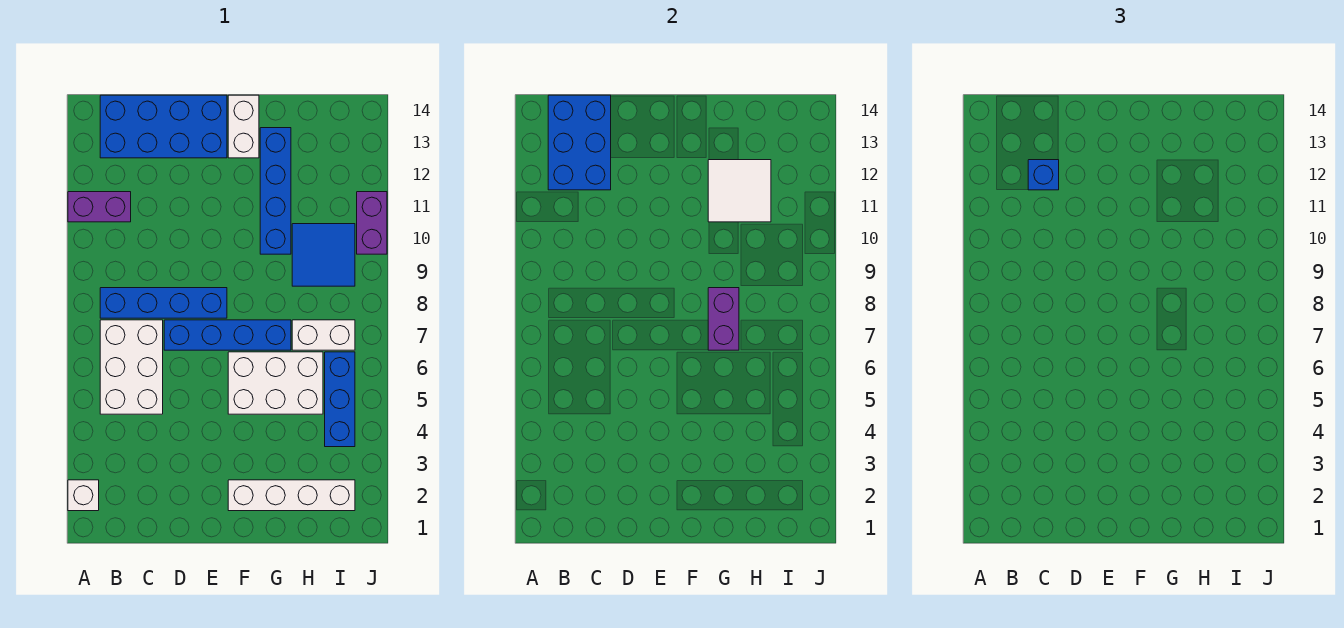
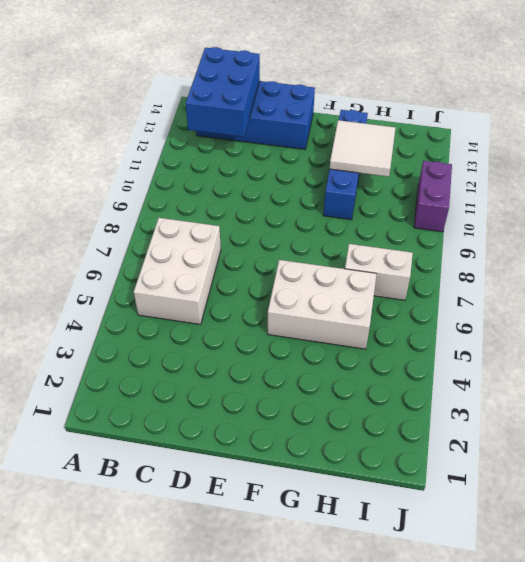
none -> white brick A2 level 1
none -> purple brick A11:B11 level 1
none -> blue brick B8:E8 level 1

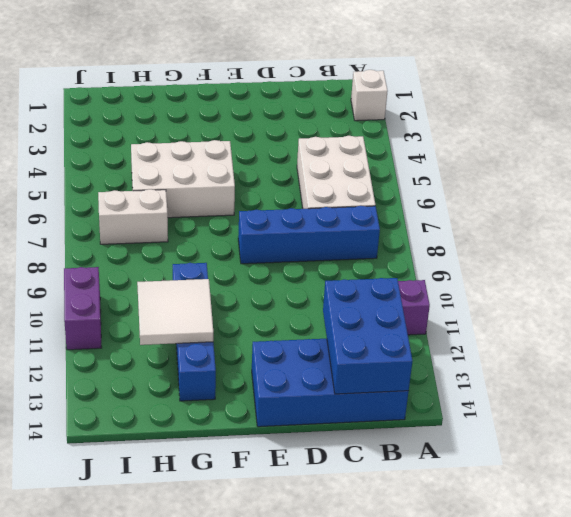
none -> blue brick D7:G7 level 1
none -> white brick F2:I2 level 1
none -> white brick F13:F14 level 1

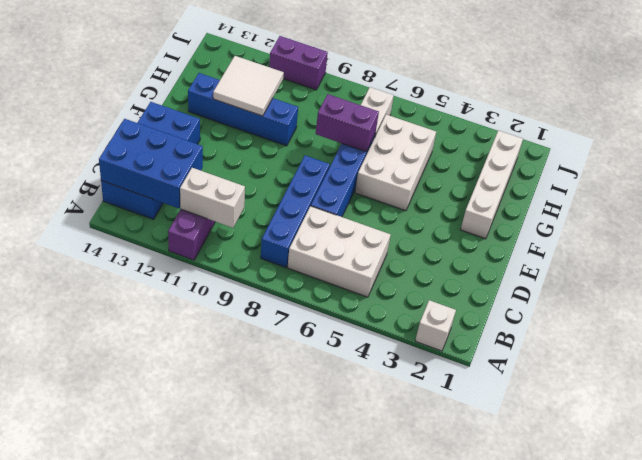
white brick B10:B11 level 2 -> white brick F13:F14 level 1
none -> blue tile H9:I10 level 1
none -> blue brick I4:I6 level 1
none -> blue brick C12 level 3

